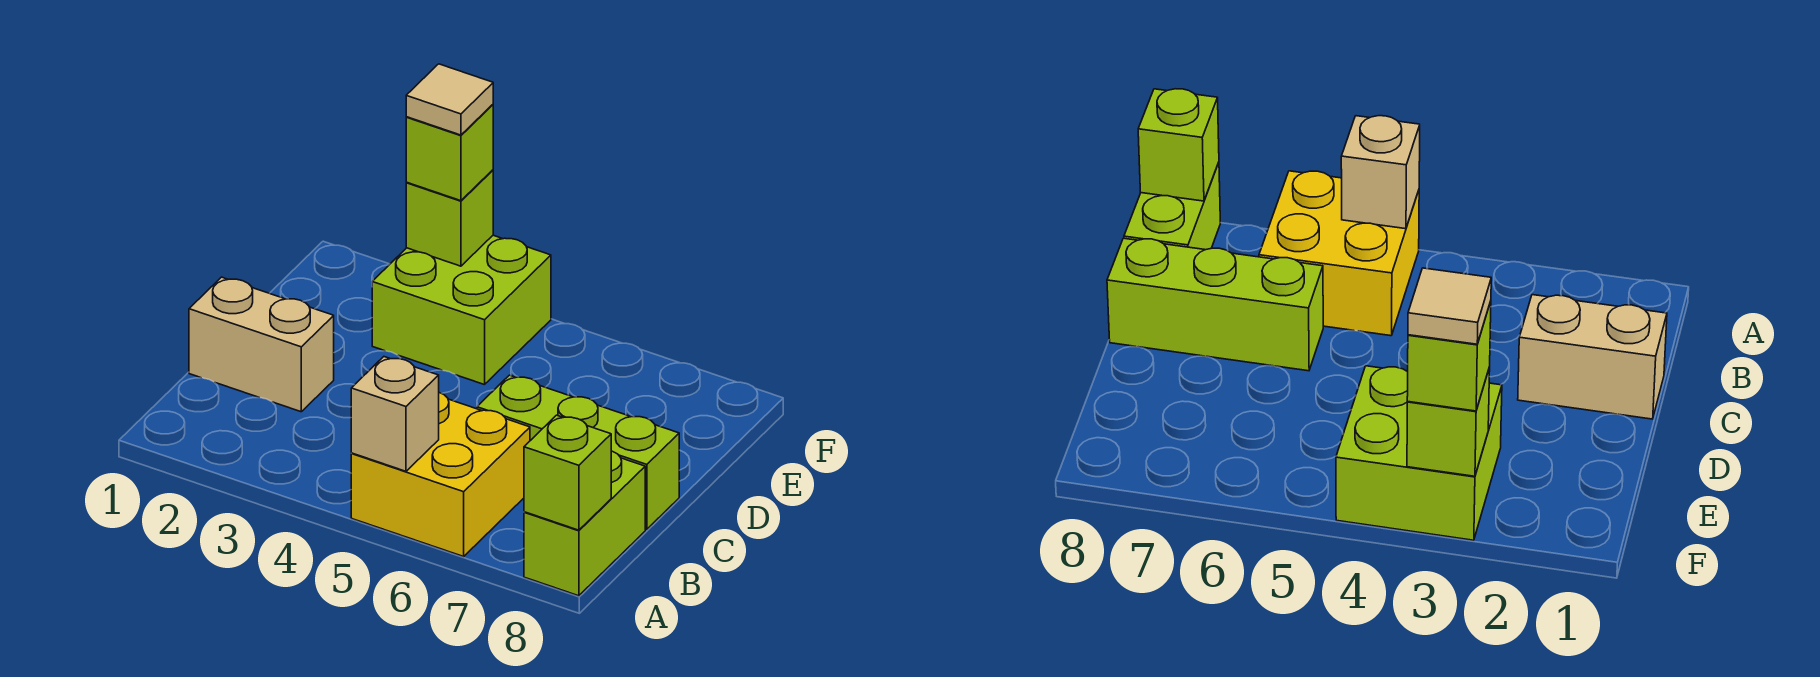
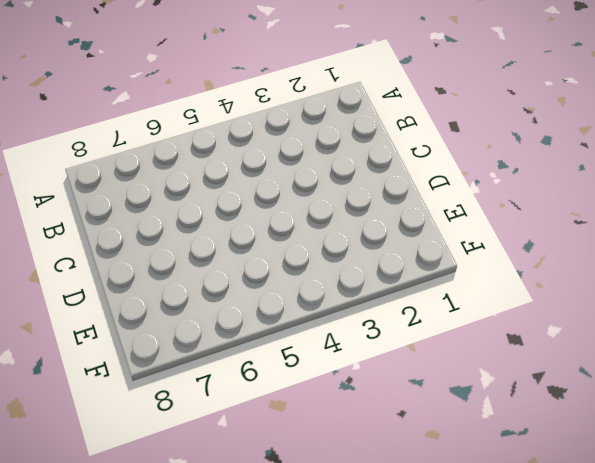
none -> yellow brick A5:B6 level 1
none -> lime brick A8:B8 level 1

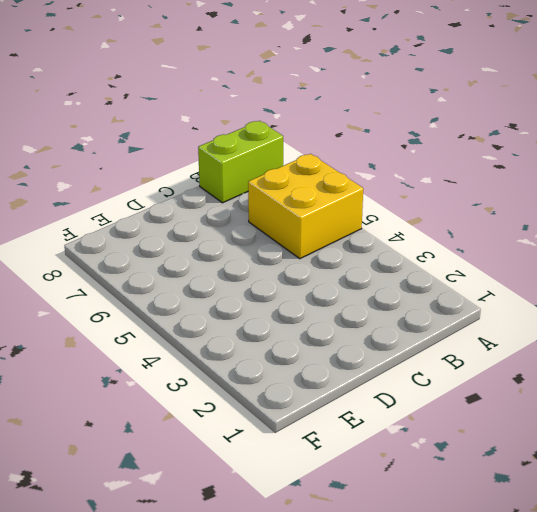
none -> tan brick C1:C2 level 1
none -> lime brick C6:C8 level 1

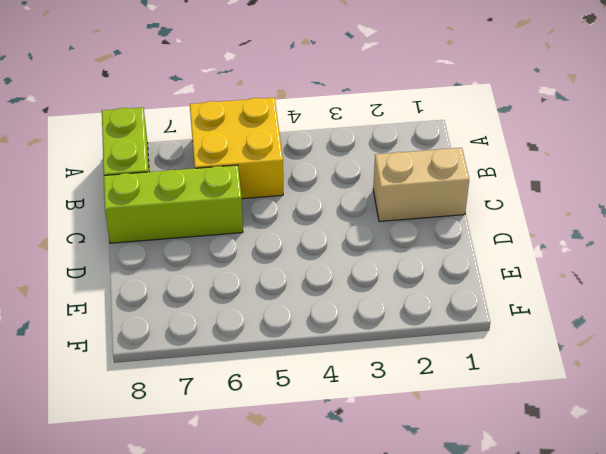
none -> lime brick E3:F4 level 1
none -> tan brick A5 level 2

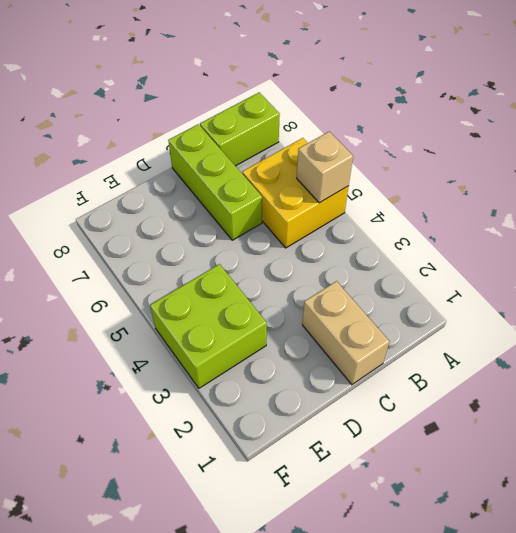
none -> lime brick A8 level 2
none -> lime brick F3 level 2

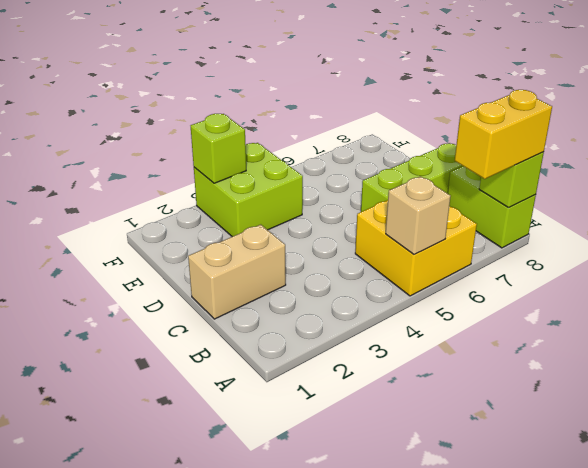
yellow brick A7:A8 level 3 -> none
none -> lime brick F3 level 3
none -> tan tile F3 level 4

